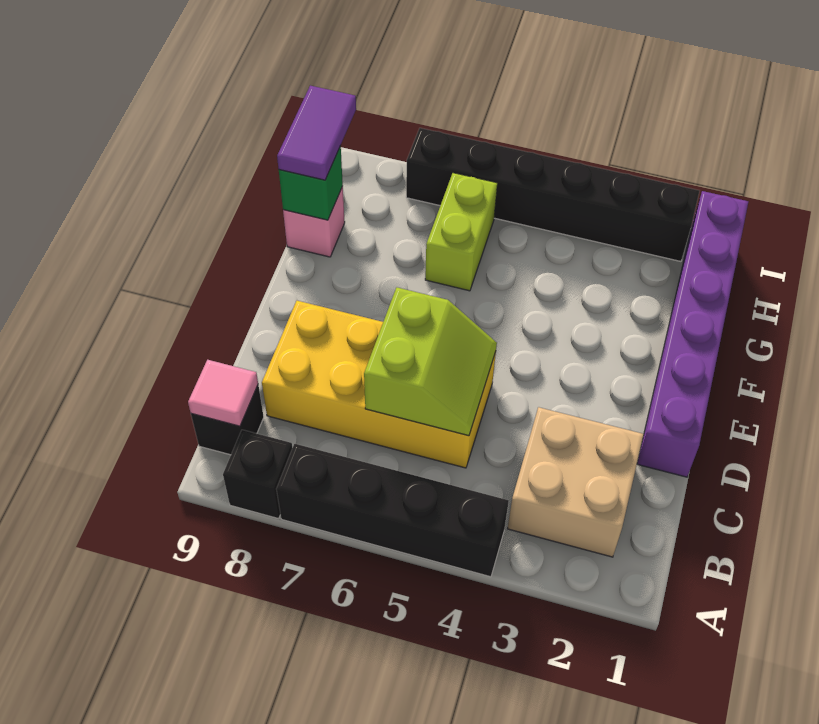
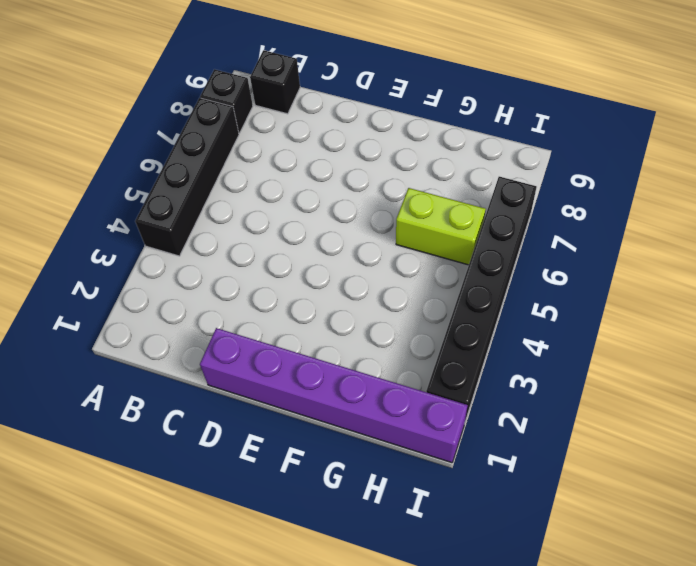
none -> tan brick B2:C3 level 1
none -> yellow brick C5:D8 level 1
none -> pink brick G9 level 1

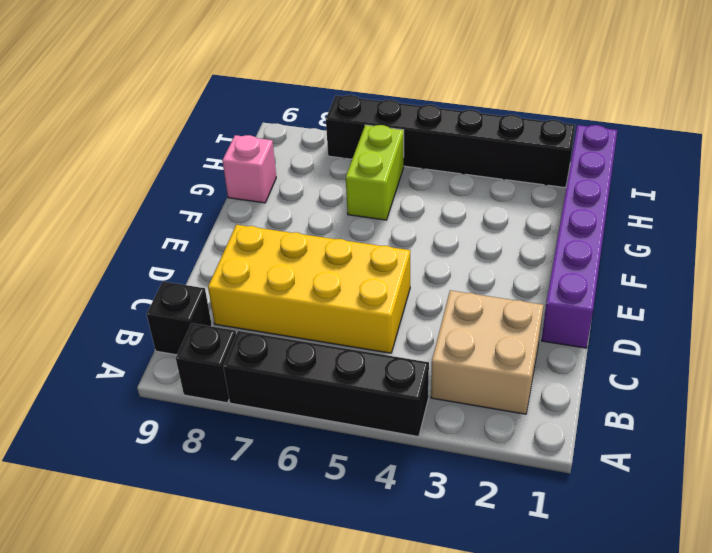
none -> pink tile B9 level 2
none -> lime slope C5:D6 level 2 top 6
none -> green brick G9 level 2

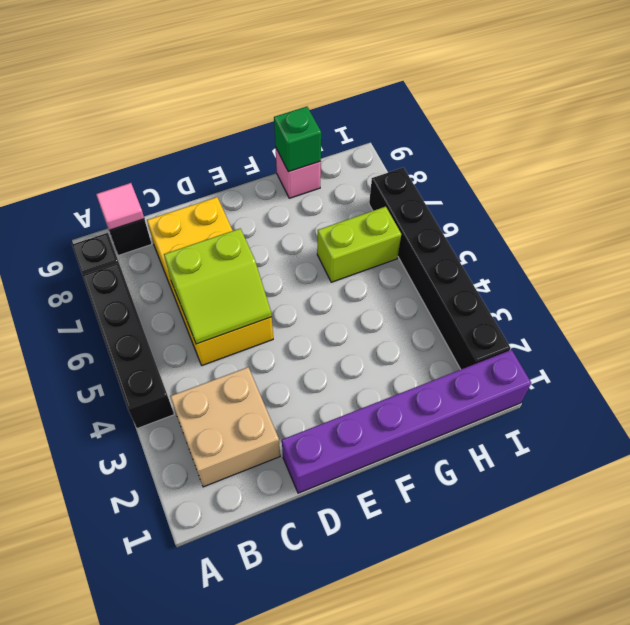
none -> purple tile G9:H9 level 3

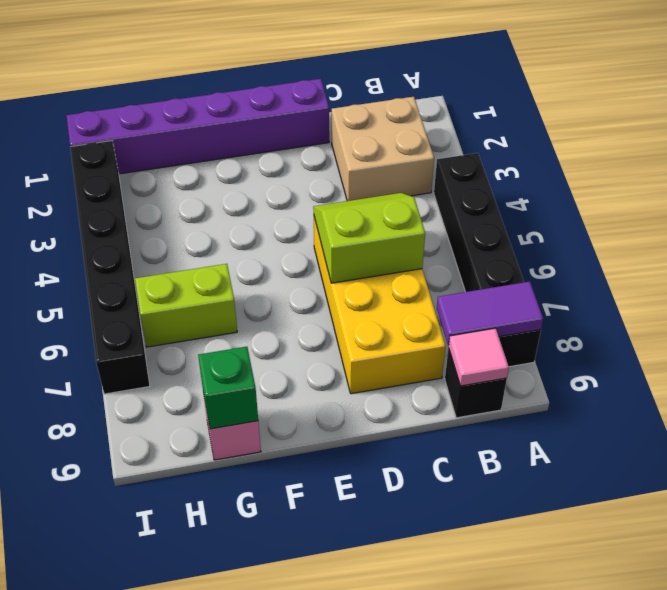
purple tile A8:B8 level 2 -> purple tile G9:H9 level 3

